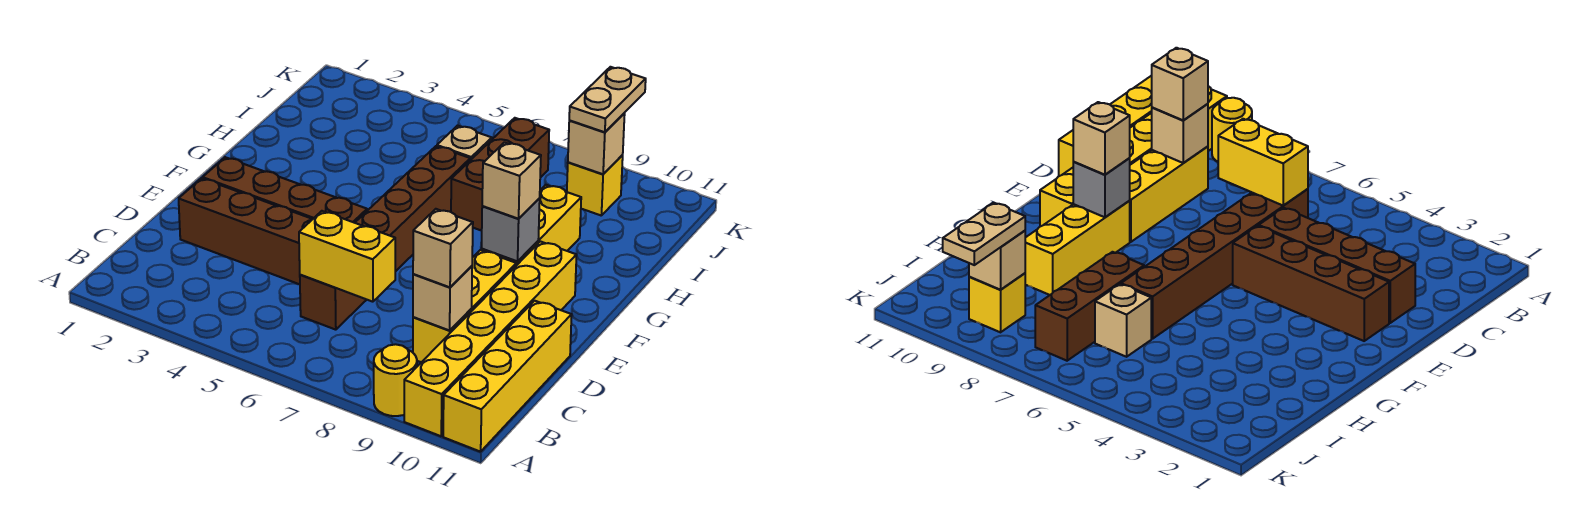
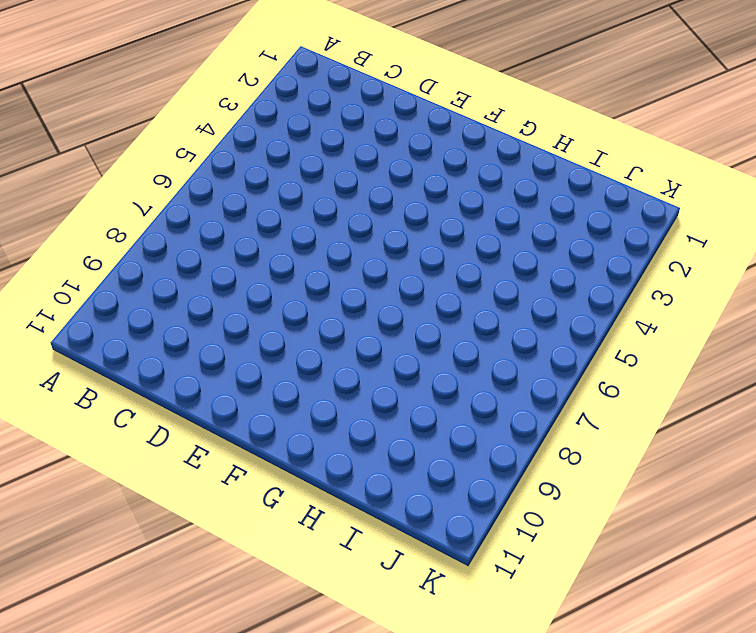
none -> yellow round brick A9 level 1
none -> yellow brick A10:F10 level 1
none -> yellow brick A11:D11 level 1

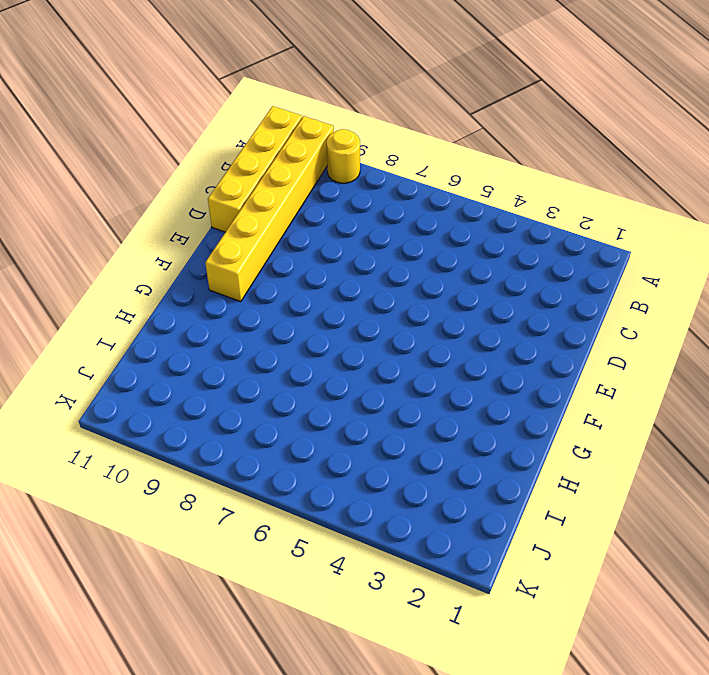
none -> brown brick C6:H6 level 1
none -> yellow brick C9:E9 level 1
none -> brown brick D2:D5 level 1

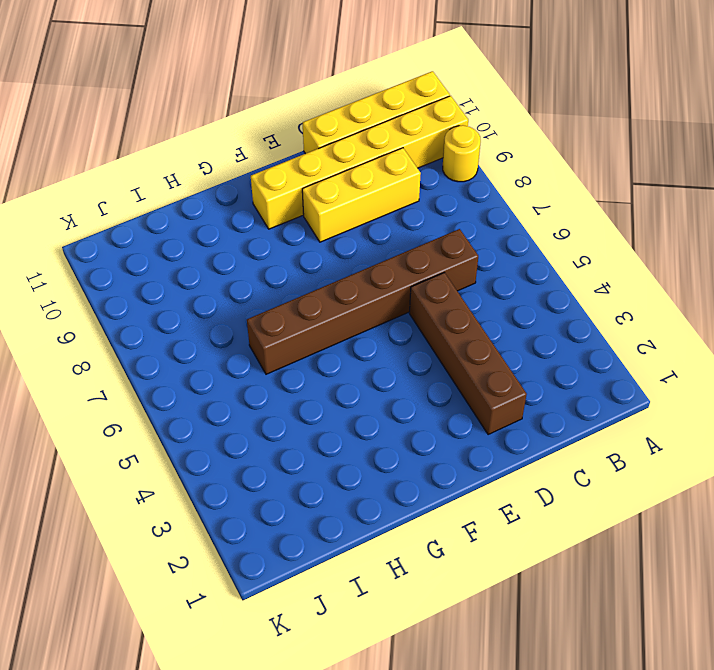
none -> brown brick E2:E5 level 1
none -> yellow brick F9:H9 level 1
none -> brown brick H7:J7 level 1

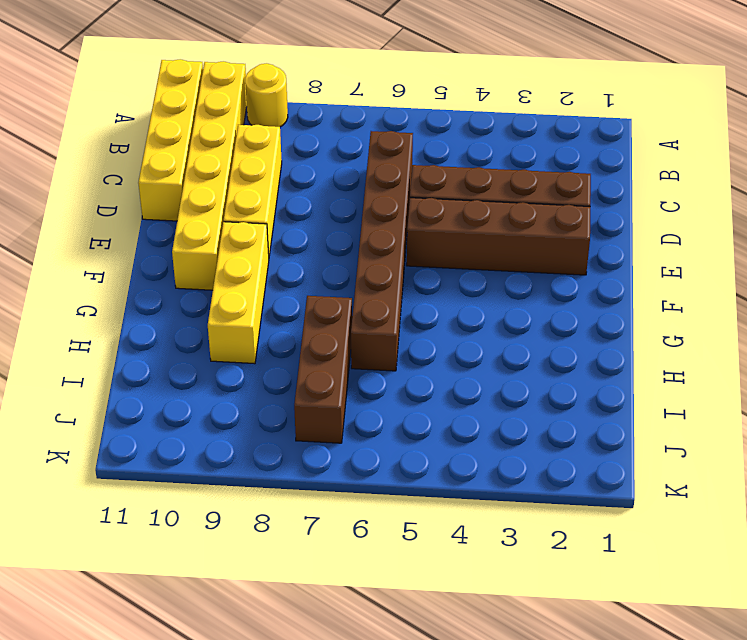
none -> tan brick I6 level 1
none -> yellow brick J9 level 1
none -> yellow brick C6:C7 level 2

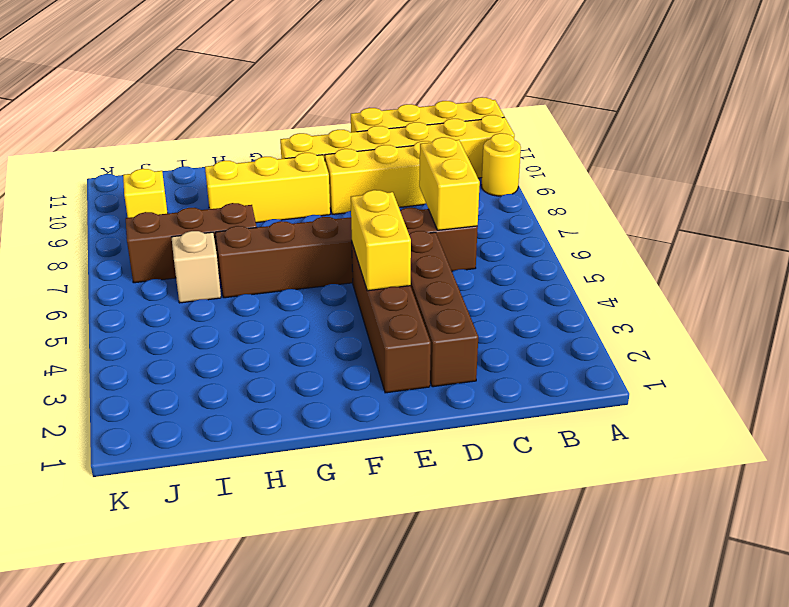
yellow brick E4:E5 level 2 -> none
none -> tan brick C9 level 2
none -> grey brick F9 level 2
none -> tan brick J9 level 2

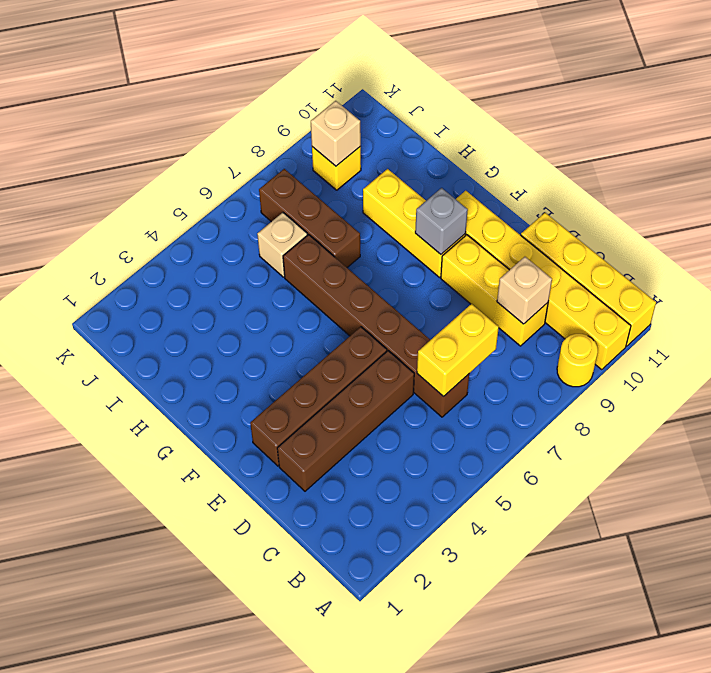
none -> tan brick C9 level 3
none -> tan brick F9 level 3
none -> tan plate J9:K9 level 3

